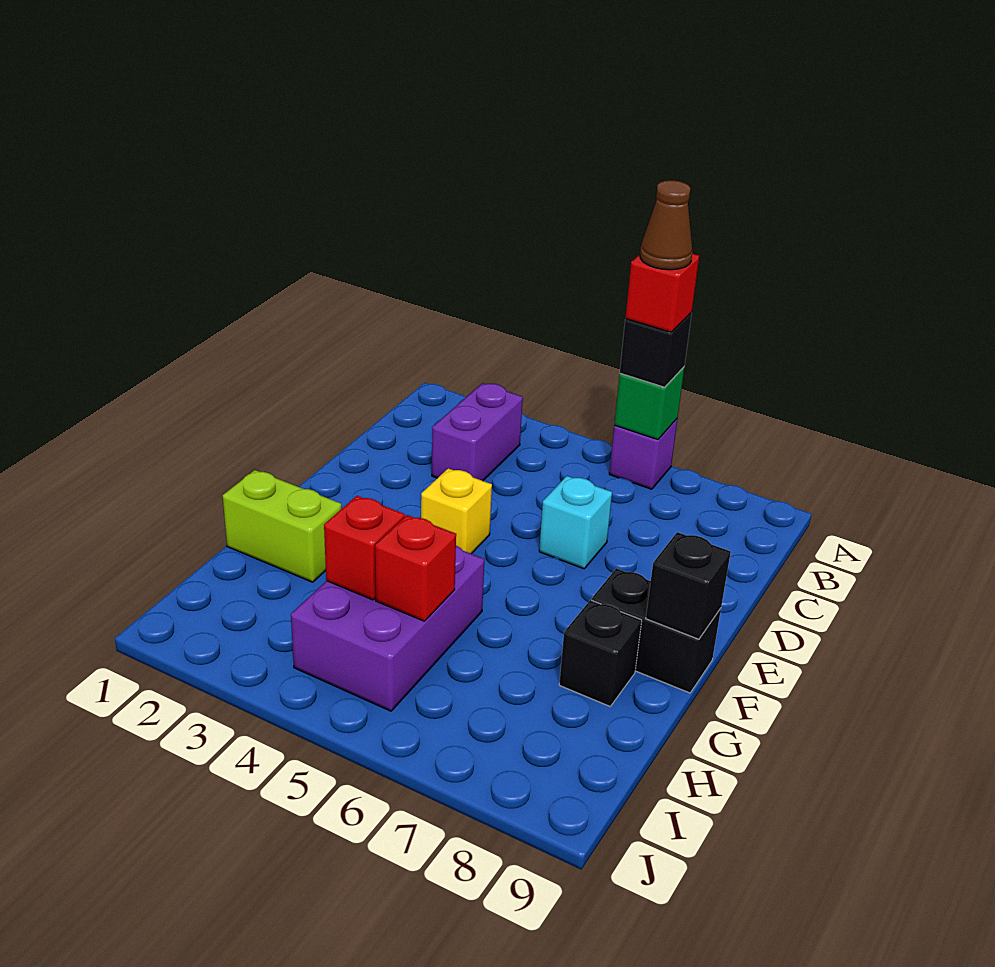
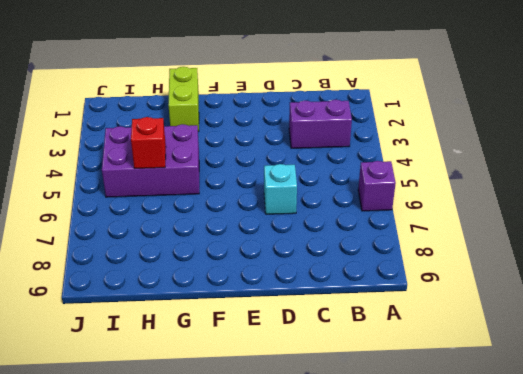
none -> yellow brick E4 level 1
none -> black brick F8:F9 level 1
none -> black brick G8 level 1

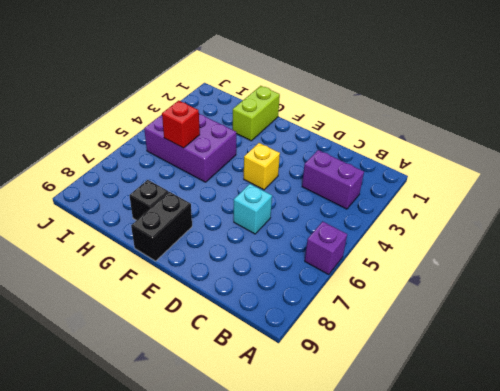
none -> green brick A6 level 2
none -> black brick F9 level 2
none -> red brick H4 level 2

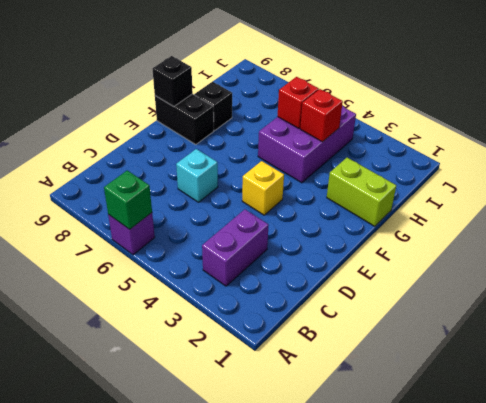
none -> black brick A6 level 3
none -> red brick A6 level 4
none -> brown cone A6 level 5

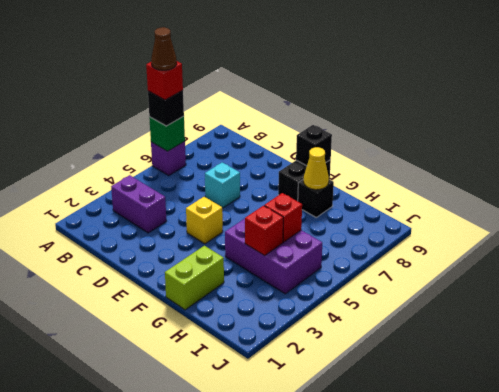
yellow cone G8 level 2 -> none

